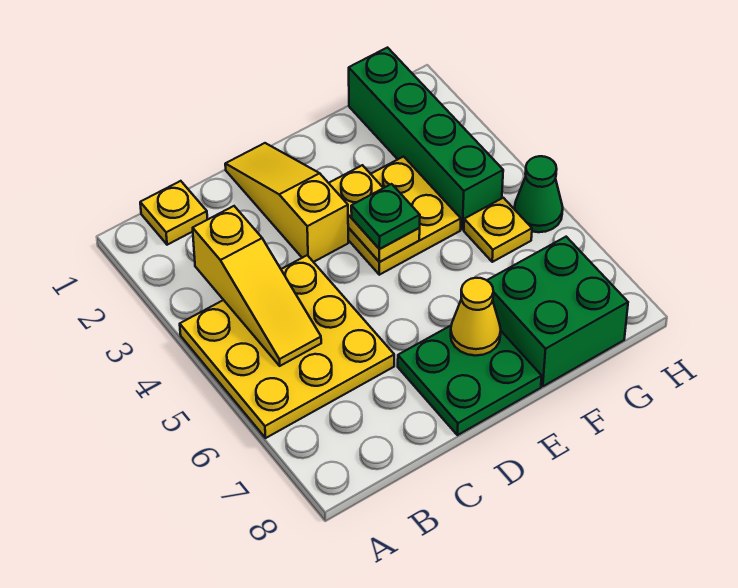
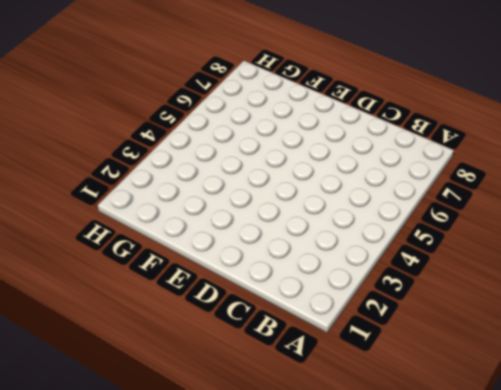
none -> yellow plate A4:C6 level 1
none -> yellow plate B1 level 1
none -> yellow slope D1:D3 level 1 top 3

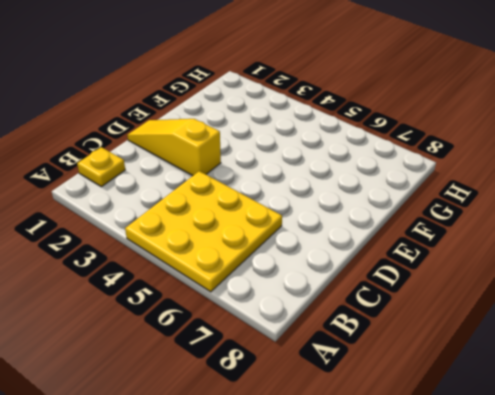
none -> green plate D7:E8 level 1
none -> yellow plate E3:F4 level 1
none -> green brick F7:G8 level 1

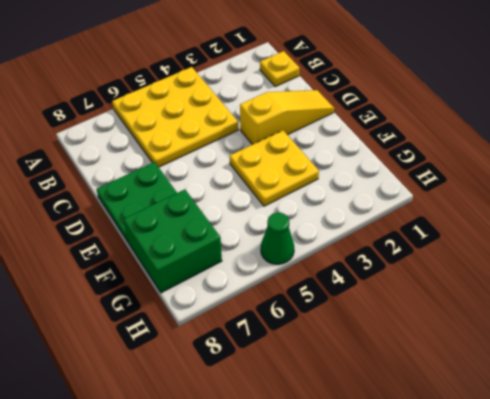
none -> green brick G1:G4 level 1
none -> yellow plate G5 level 1
none -> yellow slope B3:B5 level 2 top 3

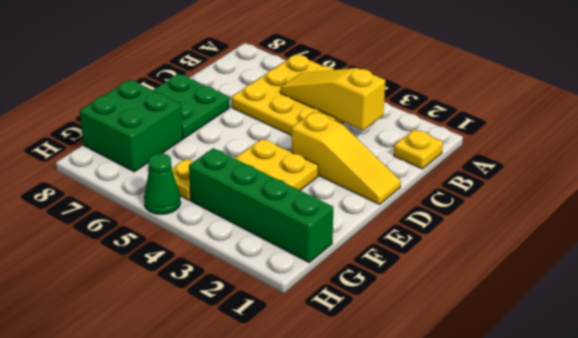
none -> yellow plate E3:E4 level 2
none -> yellow cone E7 level 2
none -> green plate E4 level 3

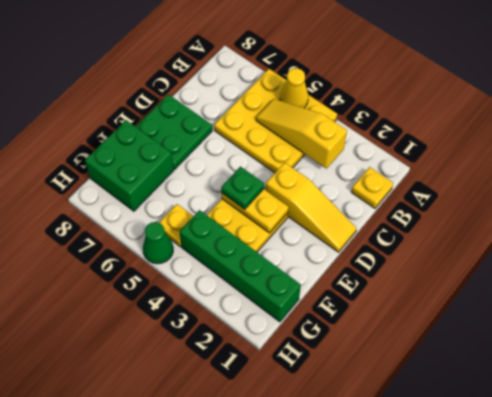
yellow cone A5 level 2 -> yellow cone E7 level 2

